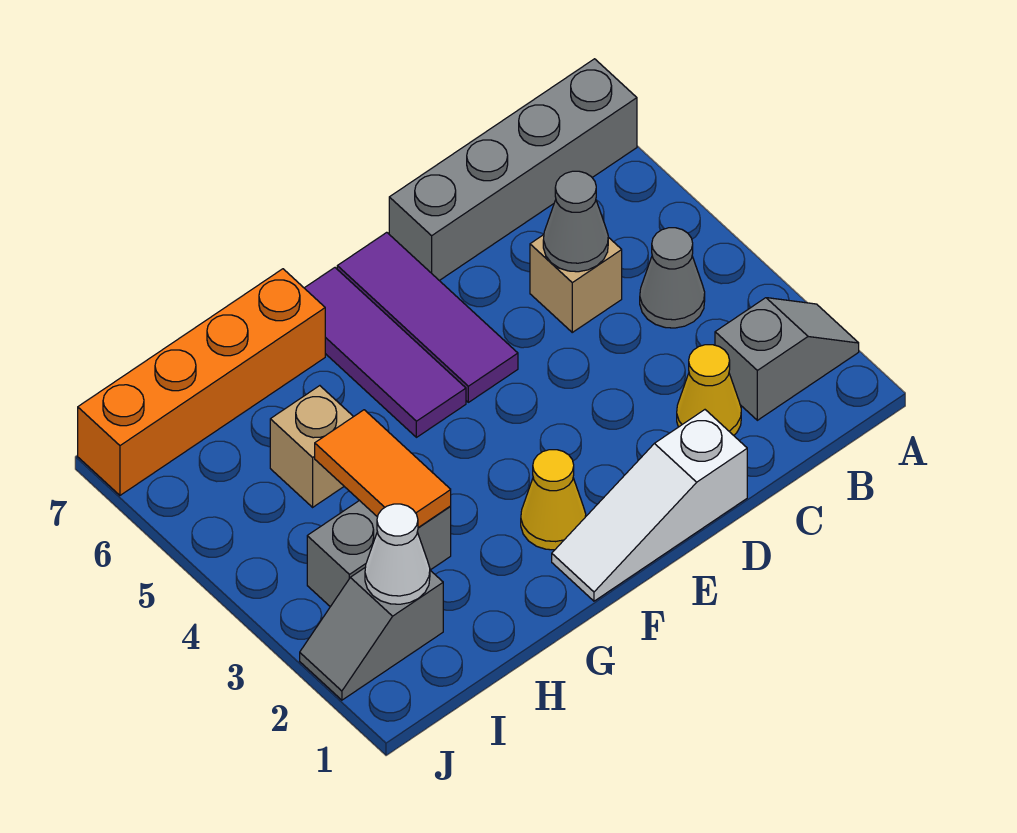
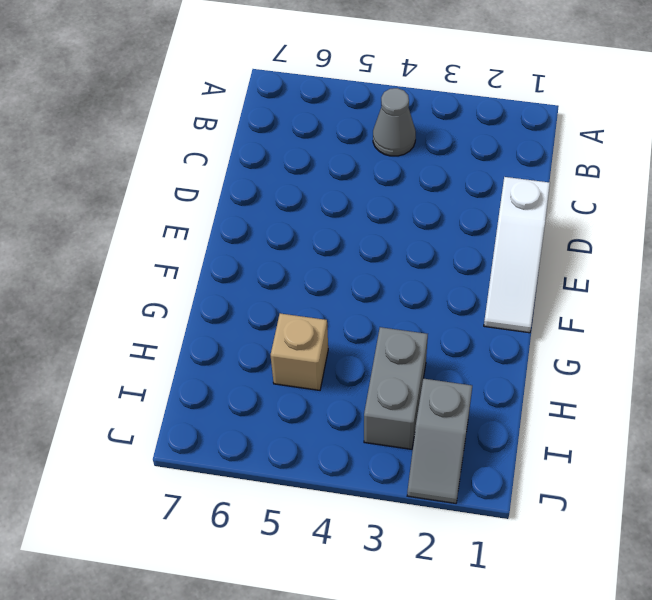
none -> grey slope A2:B2 level 1 top B
none -> grey brick A7:D7 level 1
none -> yellow cone C2 level 1

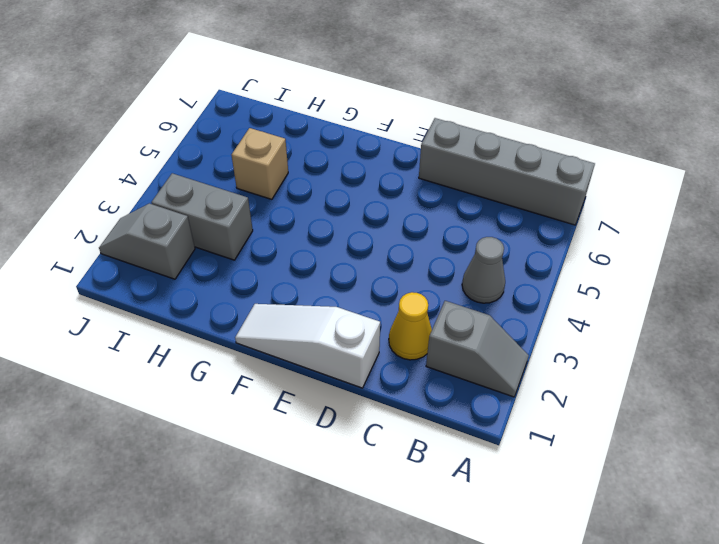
none -> tan brick C5 level 1
none -> purple tile E5:E7 level 1
none -> yellow cone F2 level 1

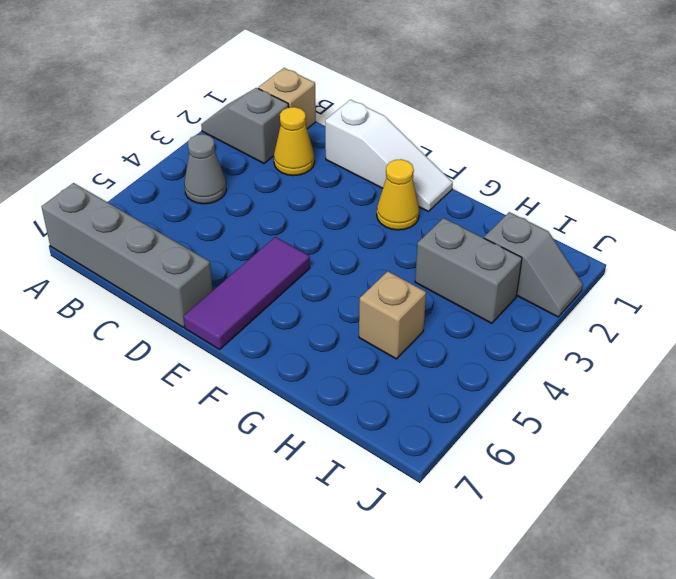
tan brick B1 level 1 -> tan brick C5 level 1
none -> purple tile F5:F7 level 1
none -> orange brick G7:J7 level 1
none -> grey cone C5 level 2

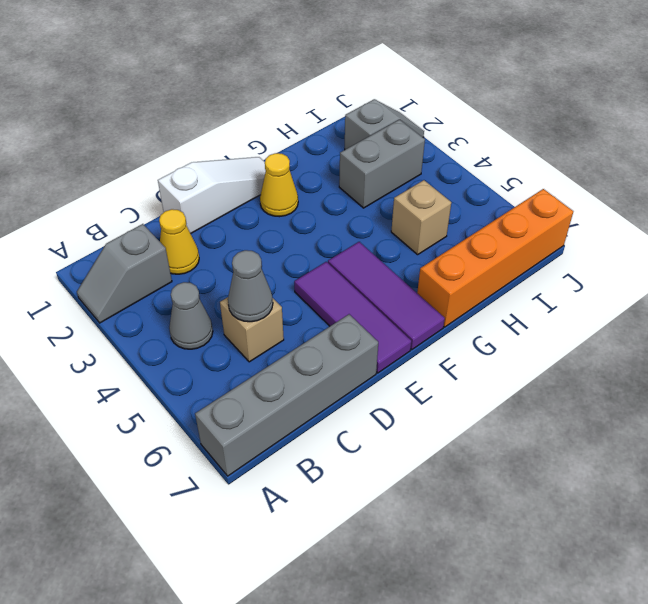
none -> orange tile H3:H4 level 2
none -> white cone I2 level 2

